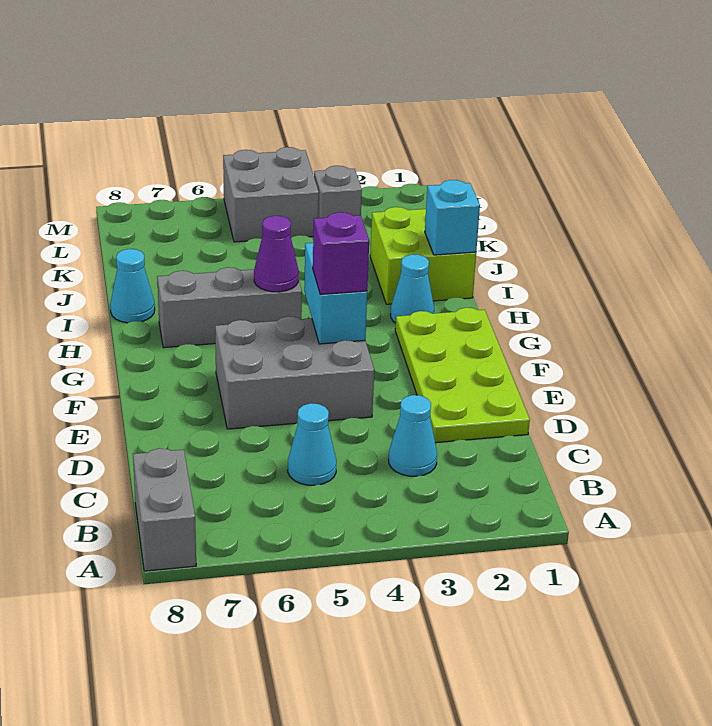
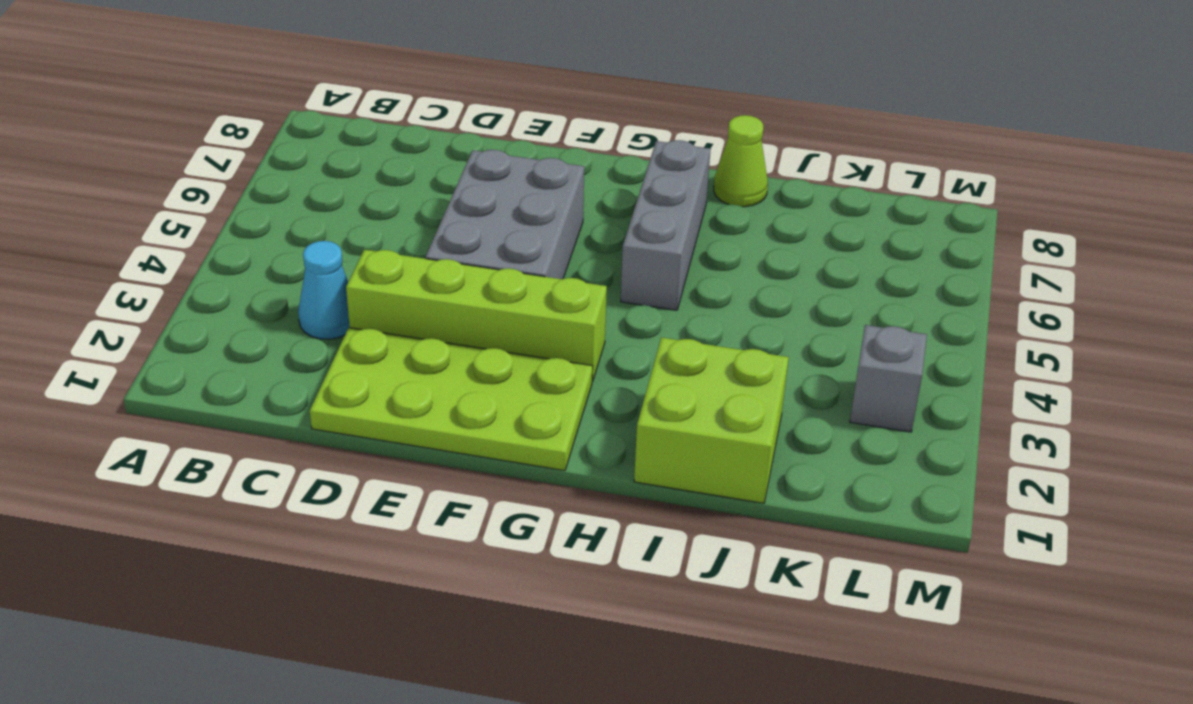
lime brick D3:G3 level 1 -> none
lime cone I8 level 1 -> cyan cone I8 level 1
none -> grey brick A8:B8 level 1
none -> cyan cone C5 level 1
none -> cyan cone H2 level 1

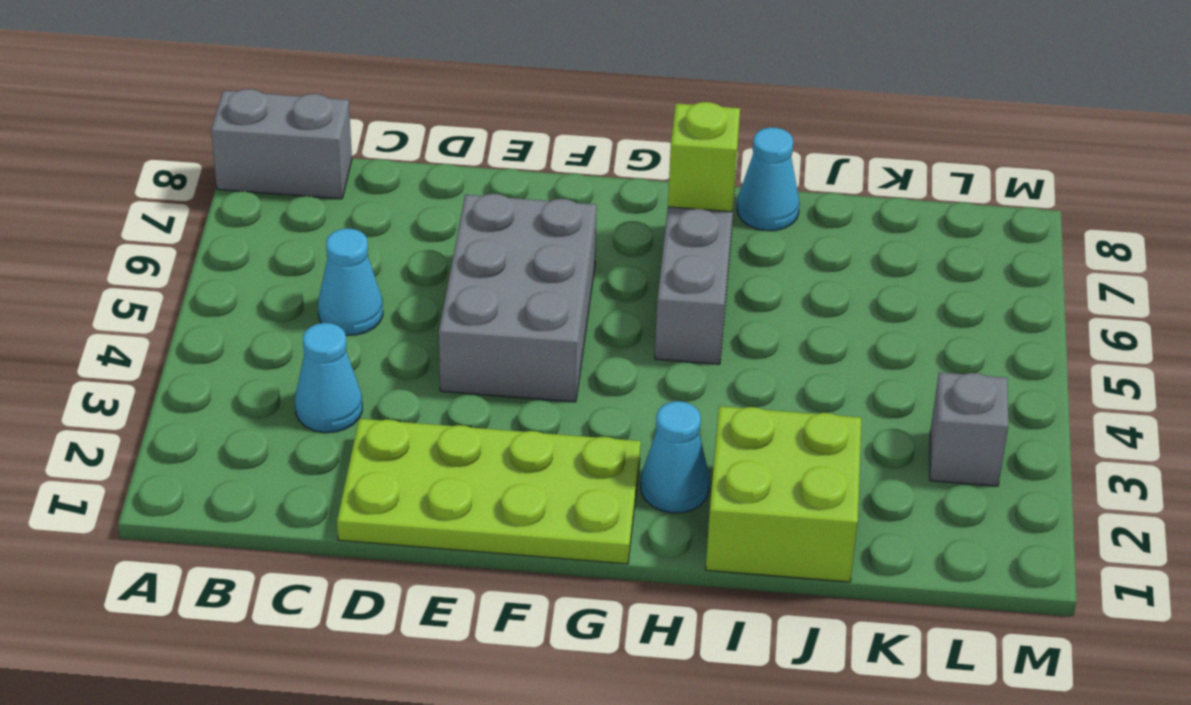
lime brick H7 level 2 -> none
none -> grey brick L4:M5 level 1
none -> cyan brick F4:G4 level 2
none -> purple cone H5 level 2

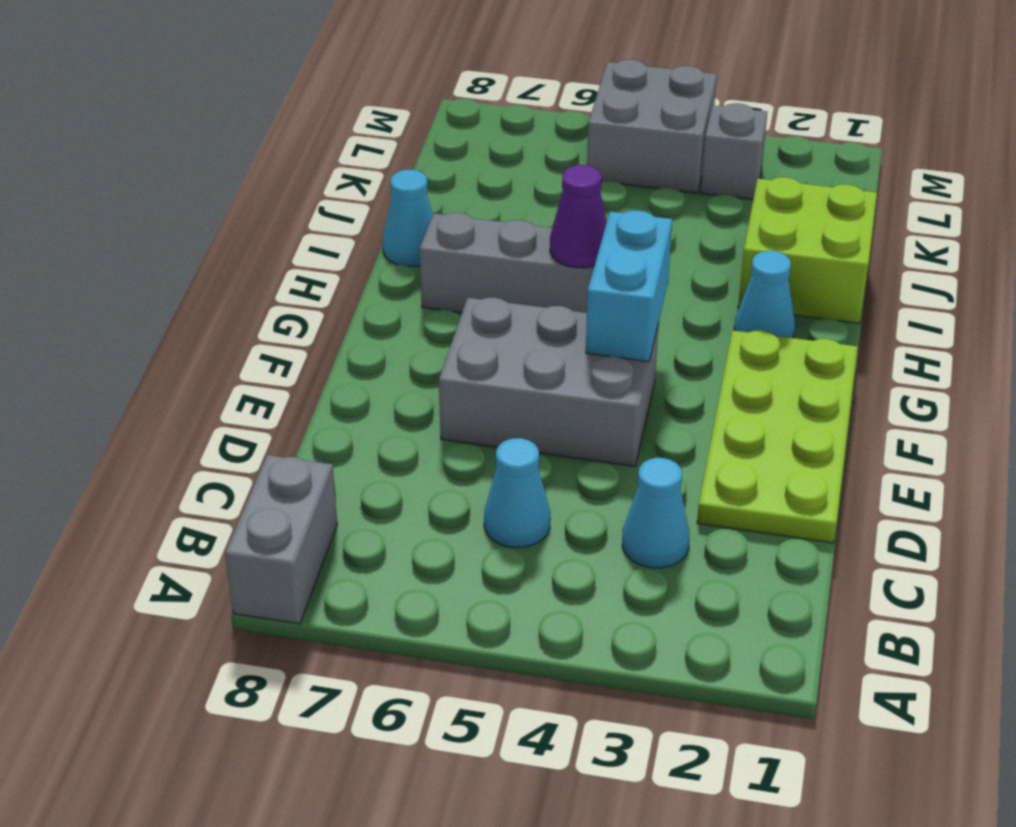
none -> cyan brick I1 level 2
none -> purple brick F4 level 3

